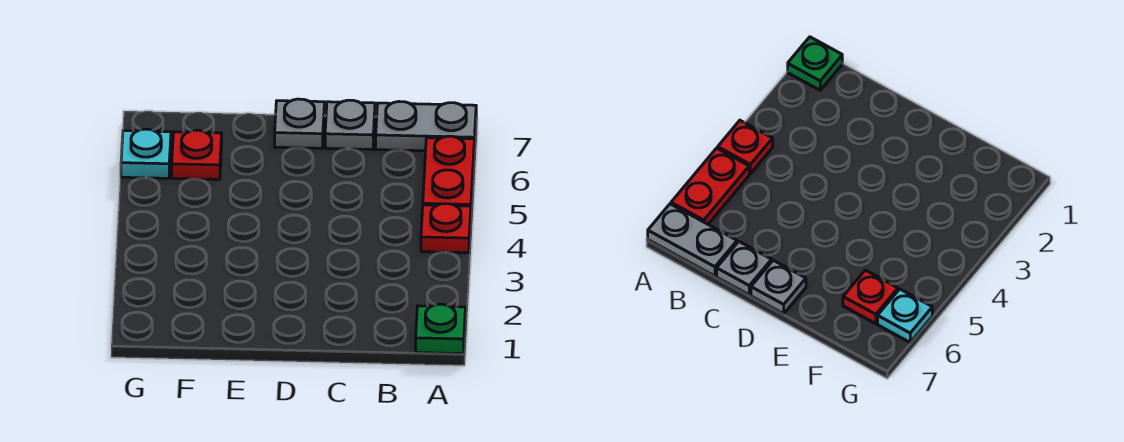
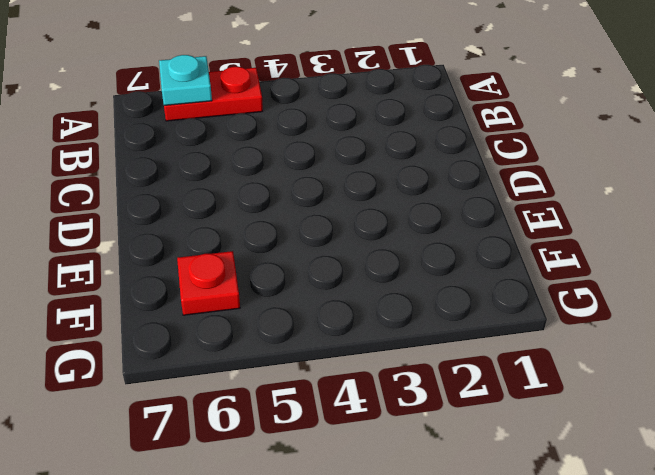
cyan plate A6 level 2 -> cyan plate G6 level 1
none -> green plate A1 level 1
none -> red plate A4 level 1

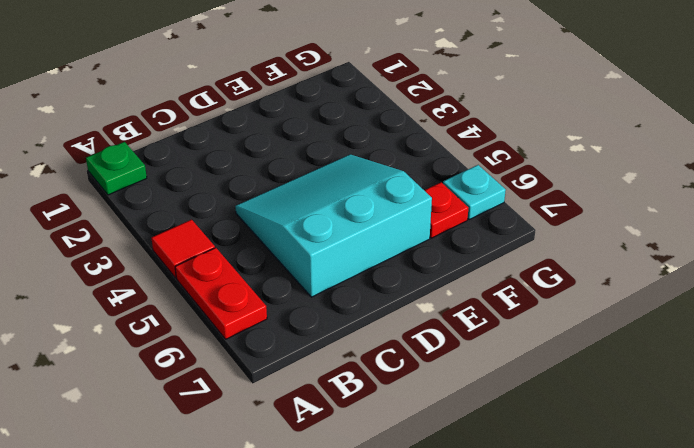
red tile A4 level 1 -> red plate A4 level 1
cyan slope C4:E6 level 1 top 6 -> none
none -> grey plate A7:B7 level 1
none -> grey plate C7 level 1

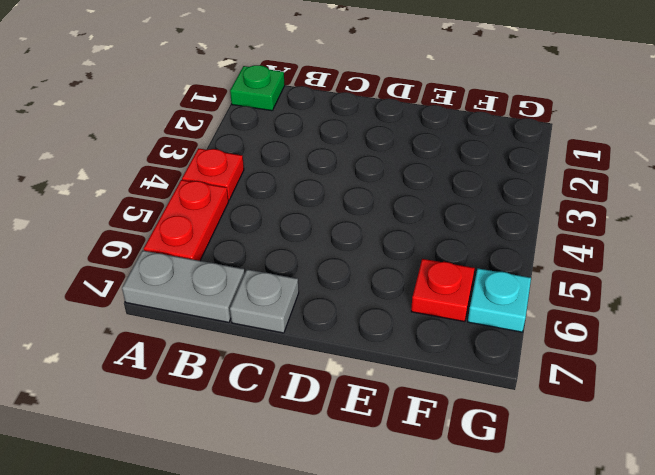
none -> grey plate D7 level 1

